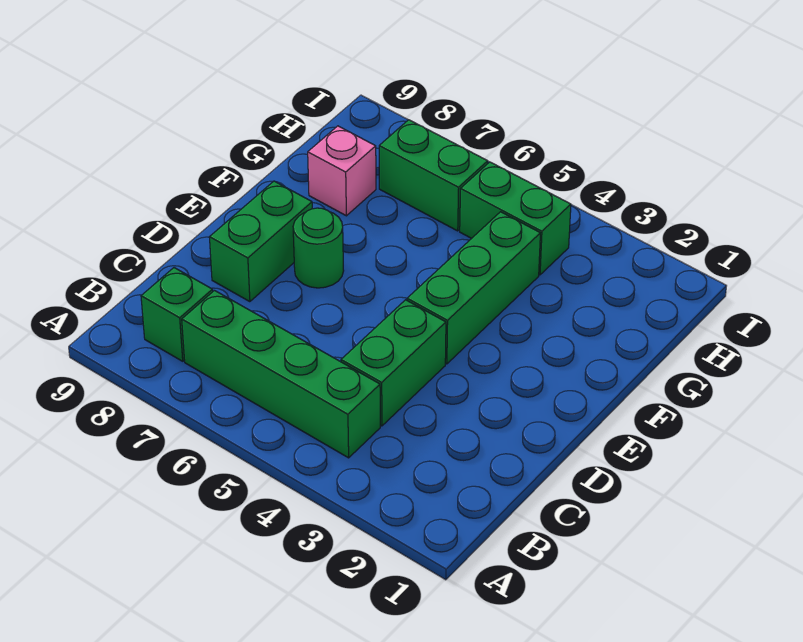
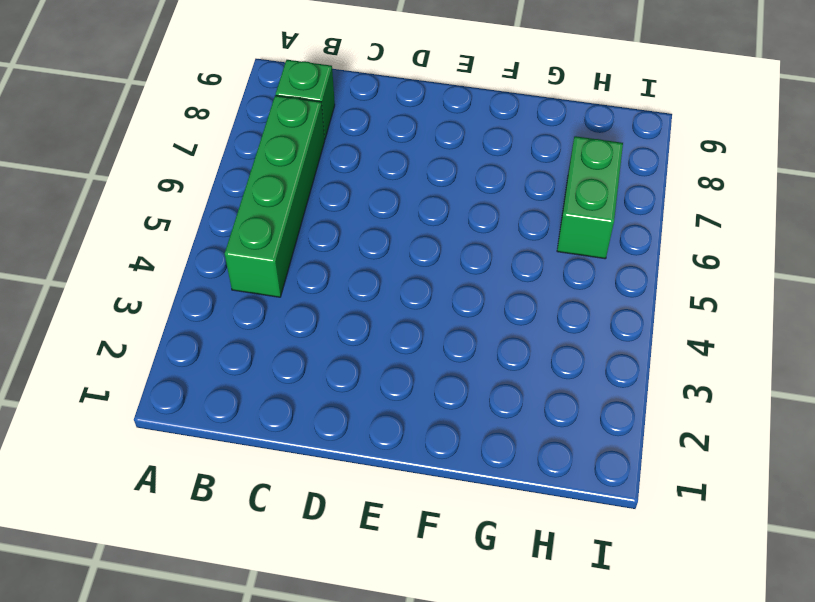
none -> green brick C4:D4 level 1
none -> green brick D8:E8 level 1

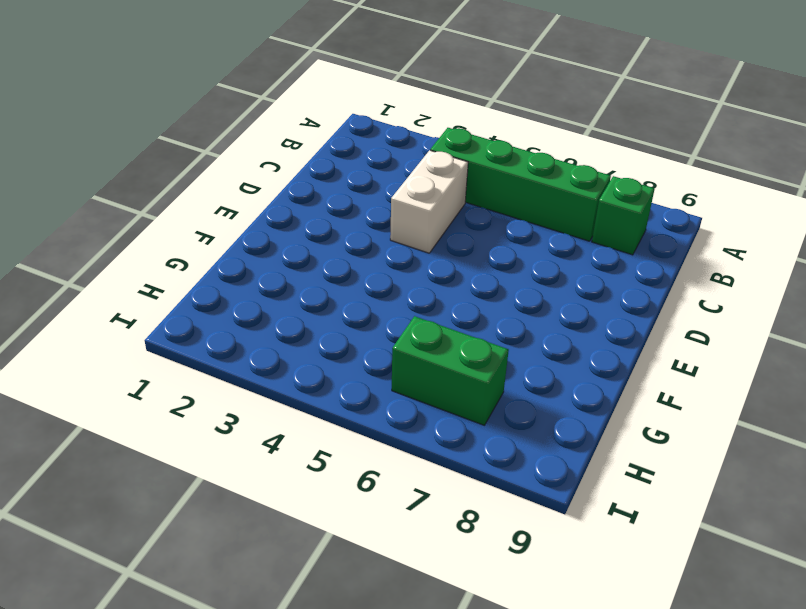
white brick C4:D4 level 1 -> green brick C4:D4 level 1
none -> green brick D8:E8 level 1
none -> green brick E4:G4 level 1

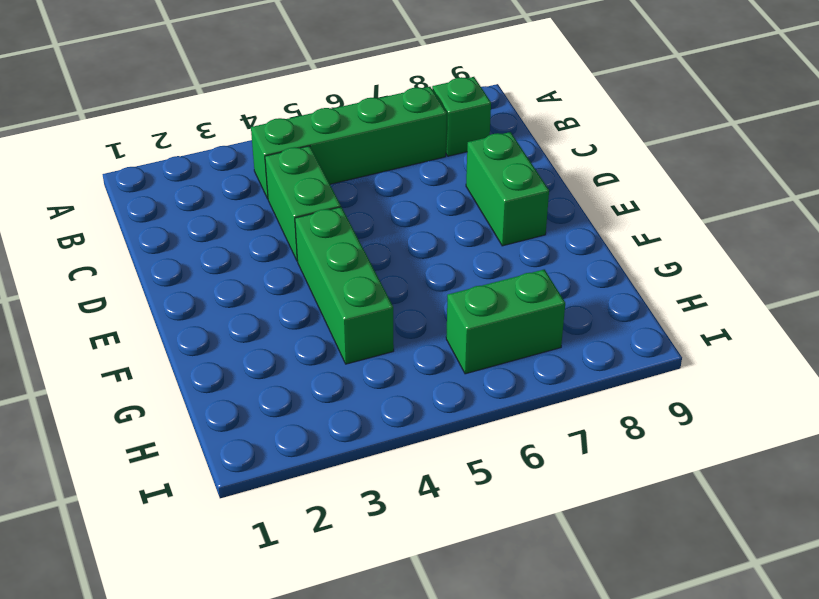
none -> green round brick E7 level 1
none -> pink brick G8 level 1

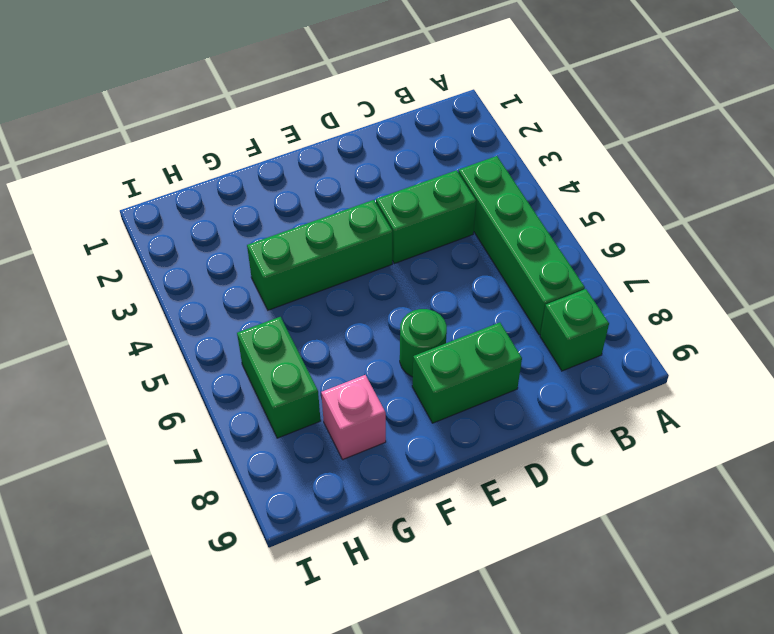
none -> green brick H4:H5 level 1

